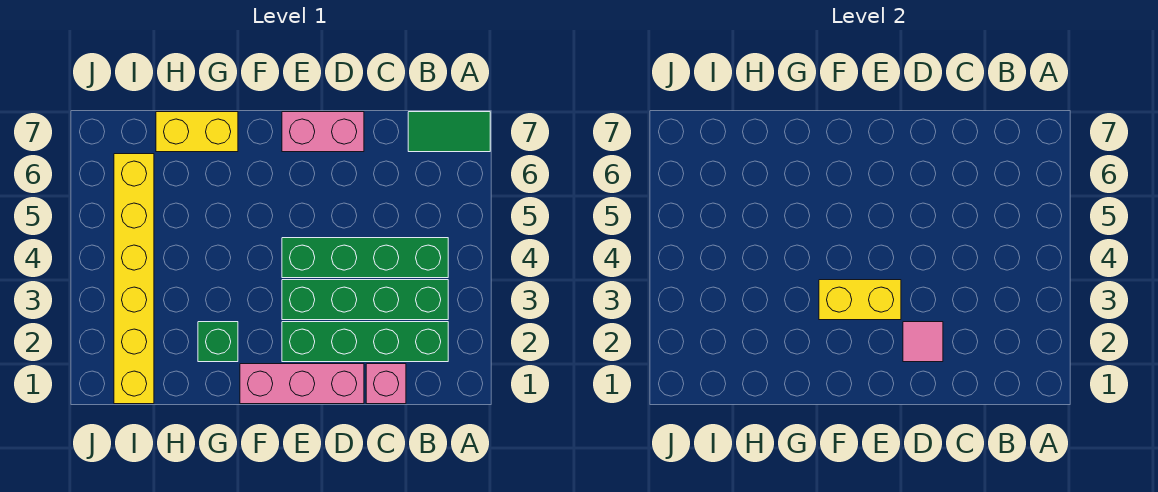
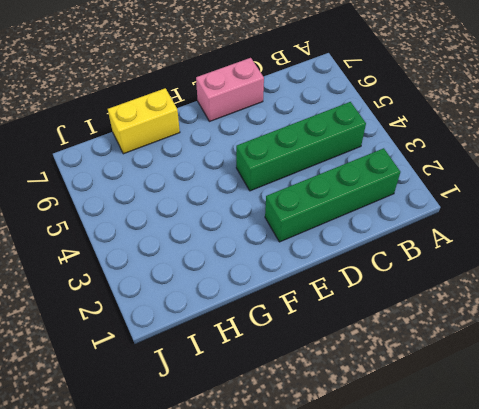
none -> green tile A7:B7 level 1
none -> green brick B3:E3 level 1
none -> pink brick C1 level 1

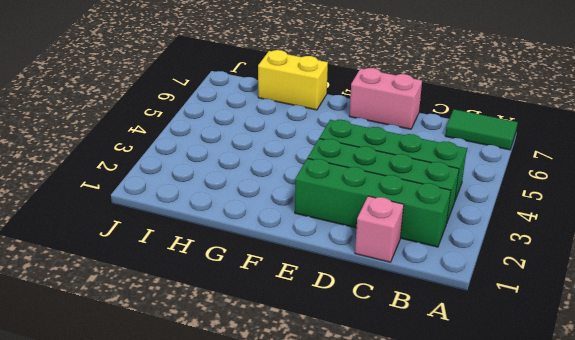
none -> pink brick D1:F1 level 1
none -> green brick G2 level 1
none -> yellow brick I1:I6 level 1

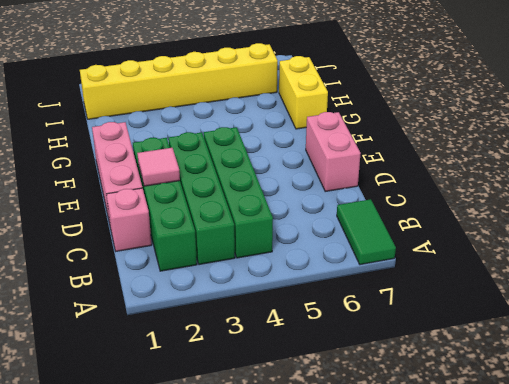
none -> green brick G2 level 1
none -> yellow brick E3:F3 level 2

